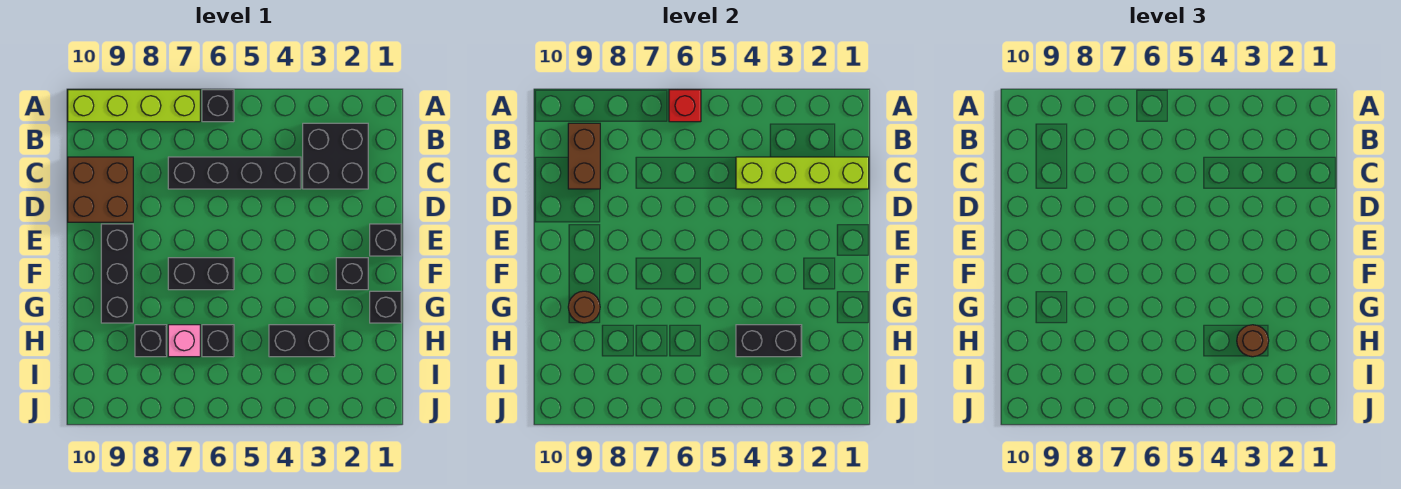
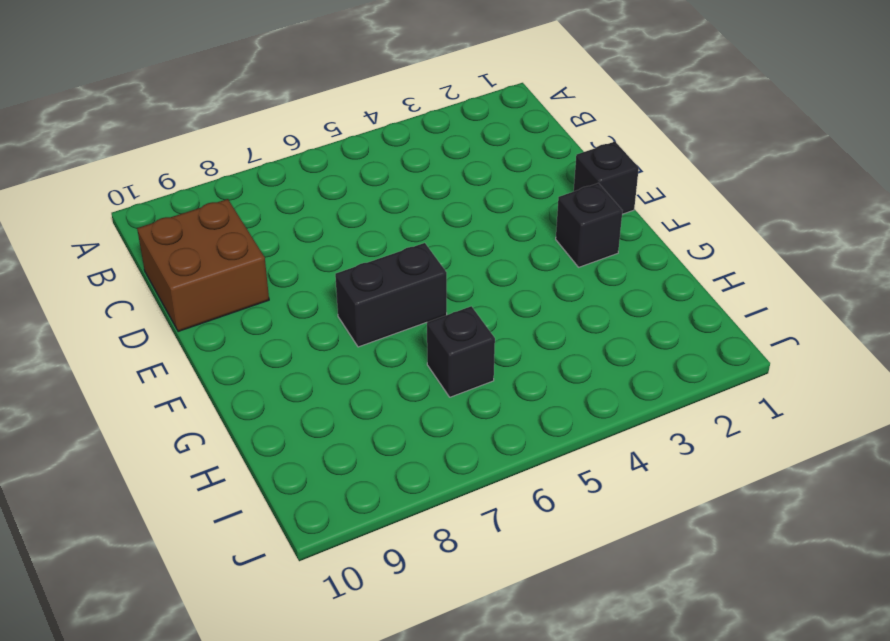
none -> black brick A6 level 1
none -> lime brick A7:A10 level 1
none -> black brick B2:C3 level 1

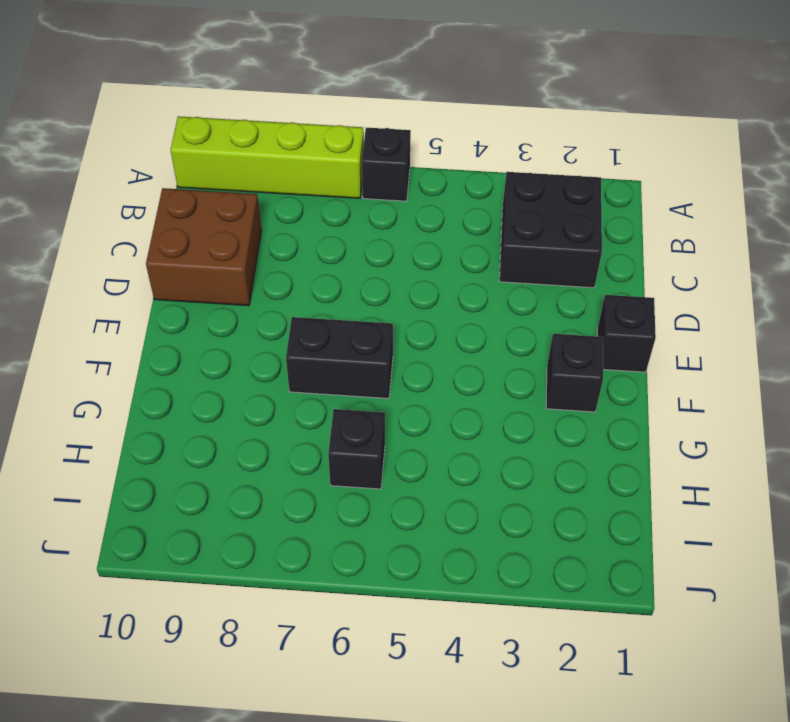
none -> black brick C4:C7 level 1
none -> black brick E9:G9 level 1
none -> black brick G1 level 1

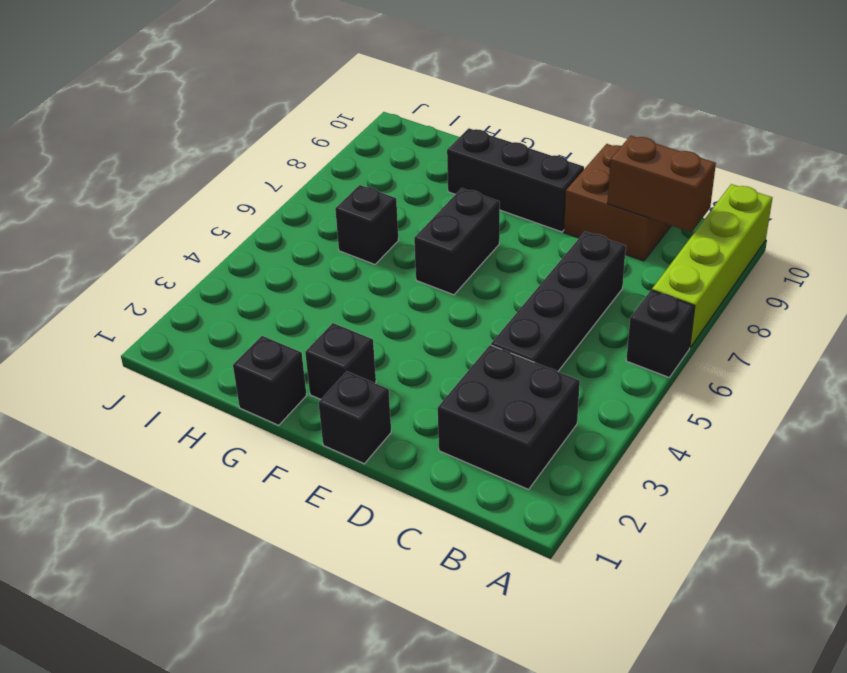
none -> black brick H3:H4 level 1
none -> pink brick H7 level 1
none -> black brick H8 level 1

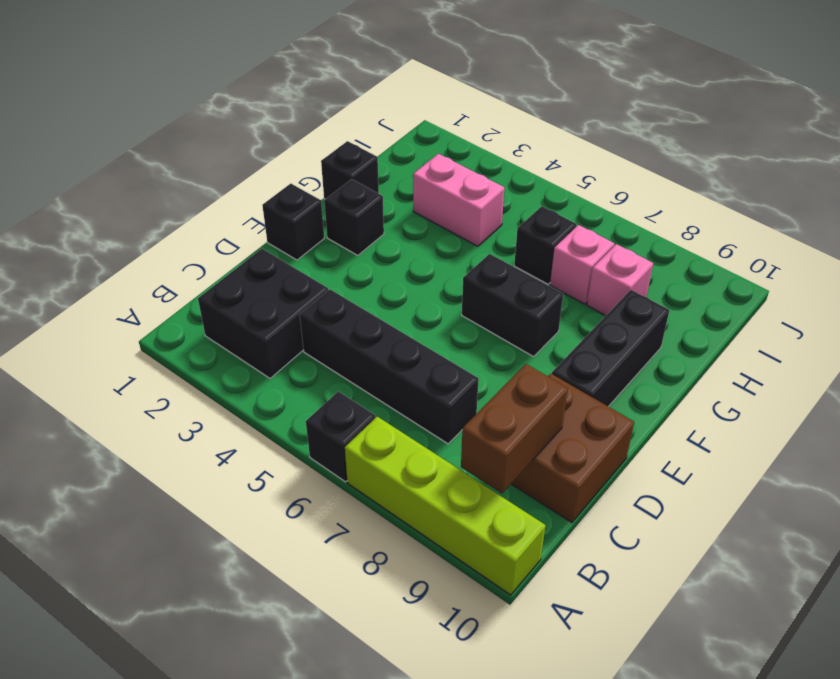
pink brick H3:H4 level 1 -> black brick H3:H4 level 1
pink brick H8 level 1 -> black brick H8 level 1
none -> red brick A6 level 2
none -> lime brick C1:C4 level 2
none -> brown round brick G9 level 2

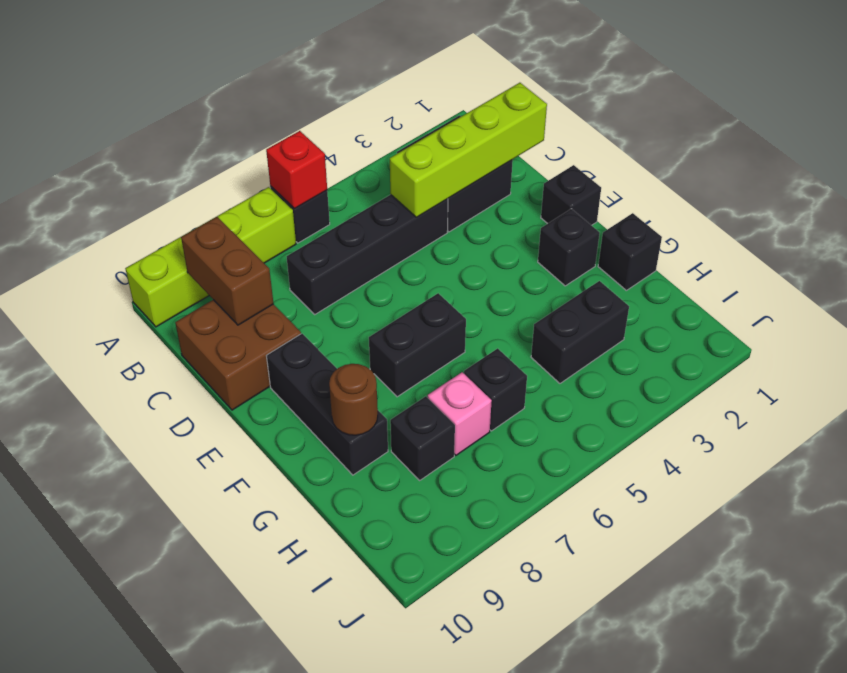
none -> black brick H3:H4 level 2
none -> brown round brick H3 level 3

